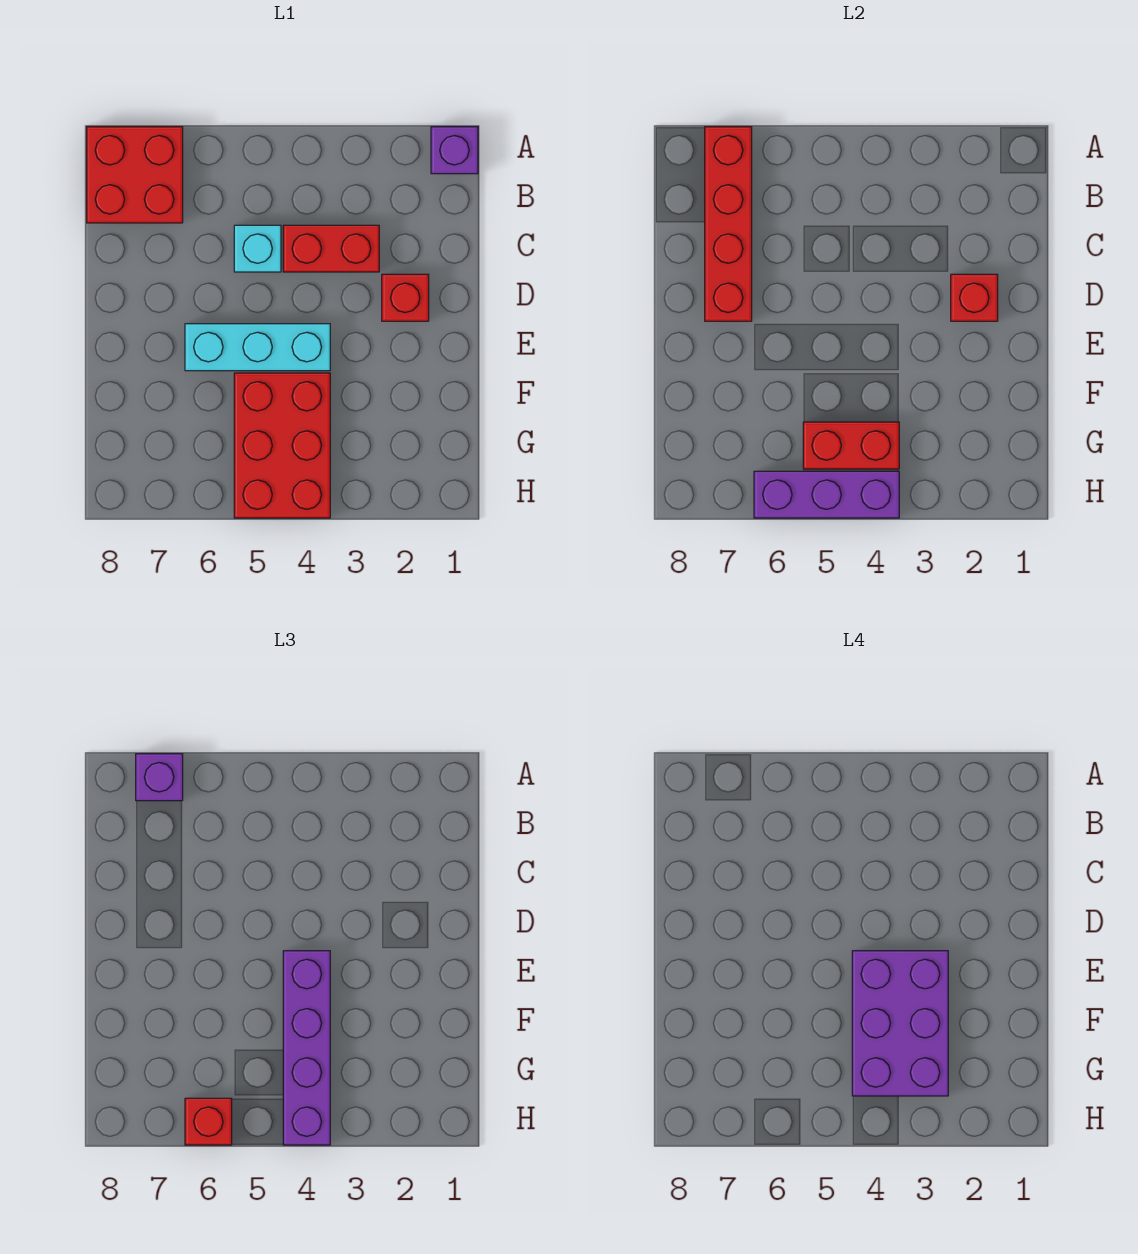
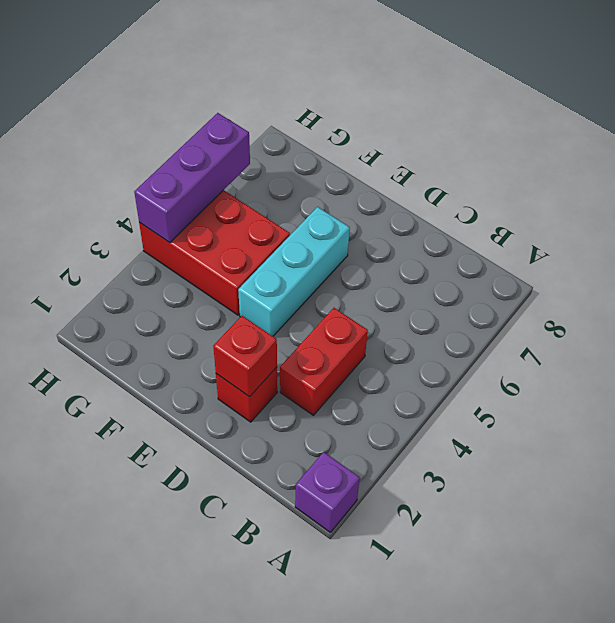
none -> red brick A7:B8 level 1
none -> cyan brick C5 level 1
none -> red brick A7:D7 level 2

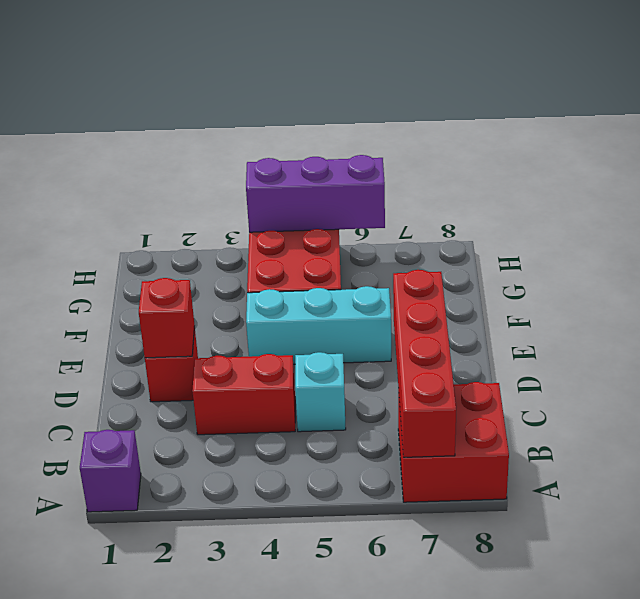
none -> red brick G4:G5 level 2
none -> purple brick A7 level 3
none -> purple brick E4:H4 level 3

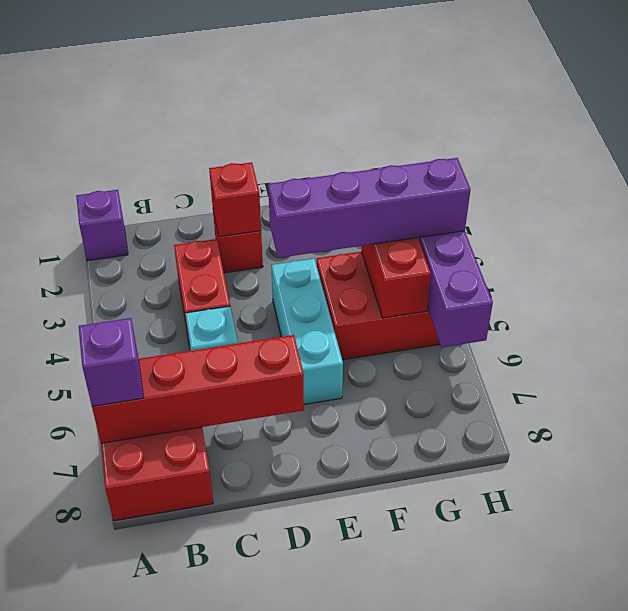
none -> red brick H6 level 3
none -> purple brick E3:G4 level 4

